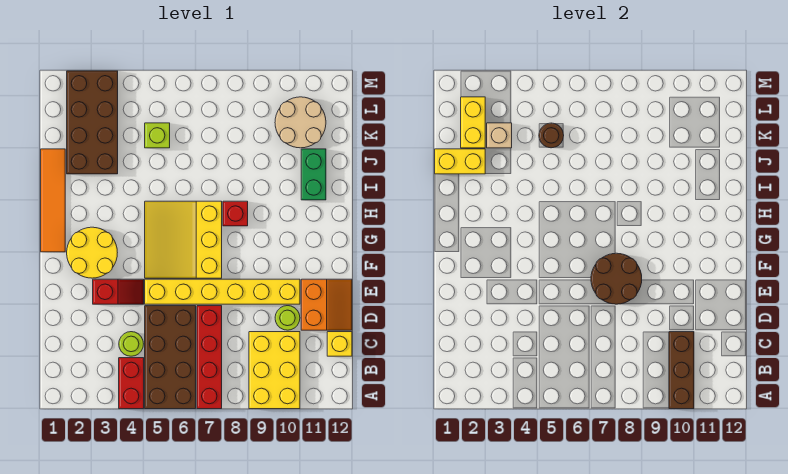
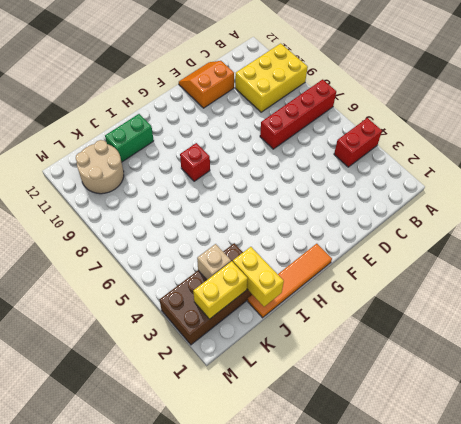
none -> brown brick A5:D6 level 1
none -> lime round brick C4 level 1
none -> yellow brick C12 level 1

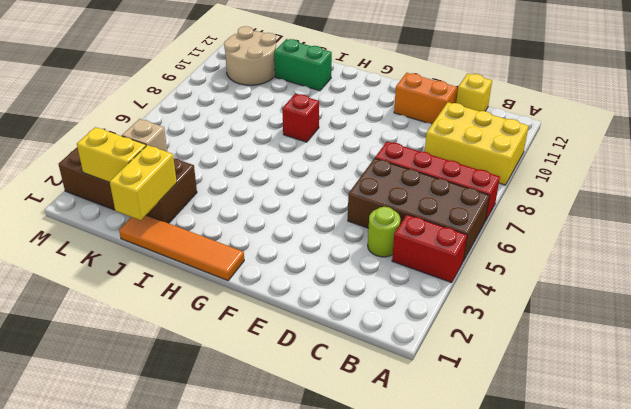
none -> lime round brick D10 level 1
none -> red slope E3:E4 level 1 top 3
none -> yellow brick E5:E10 level 1

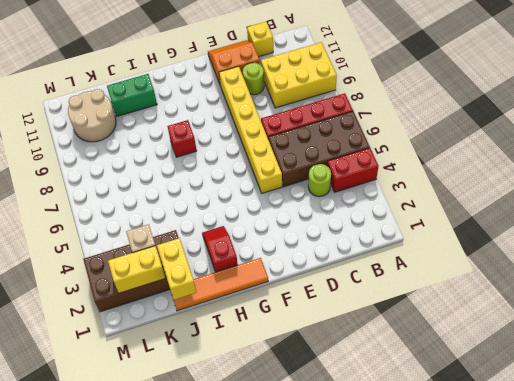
red slope H2:H3 level 1 top 2 -> red slope E3:E4 level 1 top 3
none -> yellow round brick F2:G3 level 1
none -> yellow slope F5:H7 level 1 top 7
none -> lime brick K5 level 1

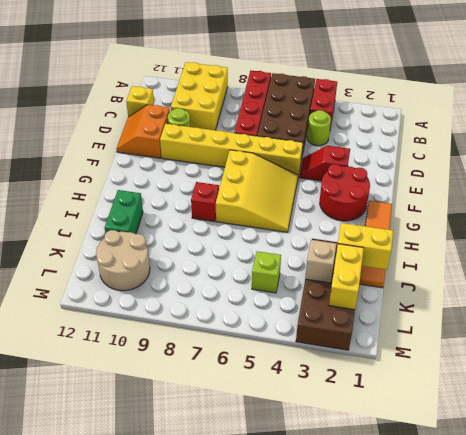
red round brick F2:G3 level 1 -> yellow round brick F2:G3 level 1
none -> brown brick A10:C10 level 2
none -> brown round brick E7:F8 level 2
none -> brown round brick K5 level 2

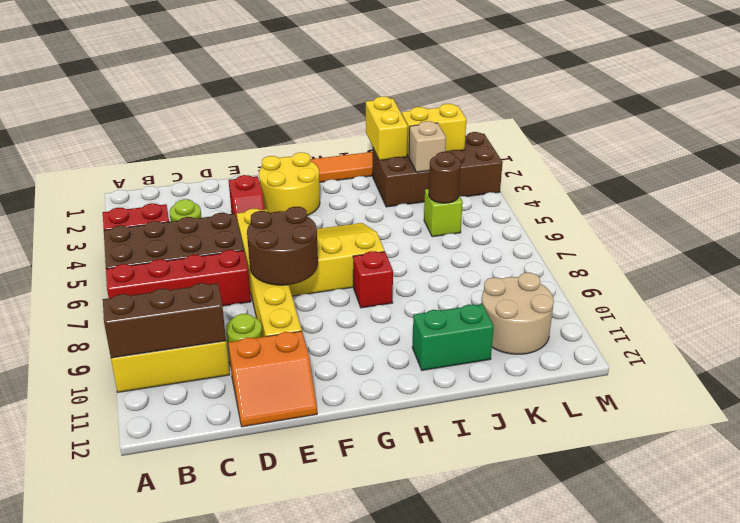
none -> yellow brick C12 level 1

